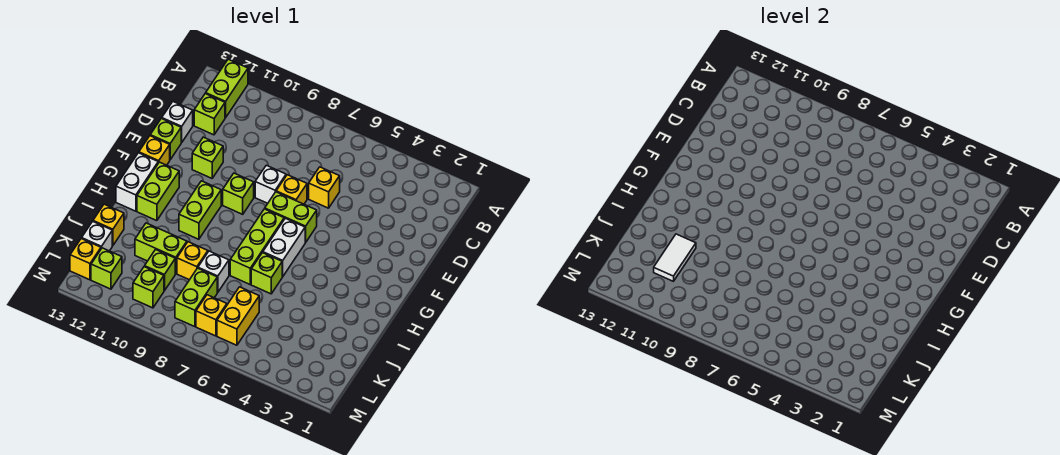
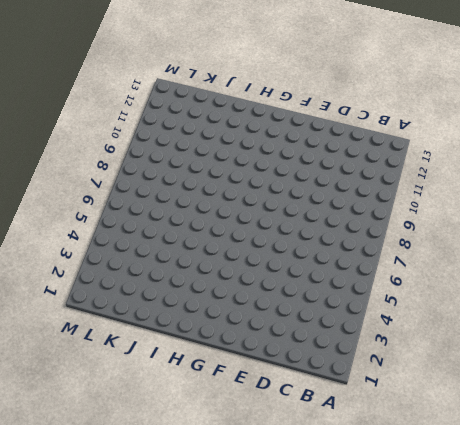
none -> lime brick A12:B12 level 1
none -> lime brick C12 level 1
none -> yellow brick D6 level 1
none -> white brick D13 level 1

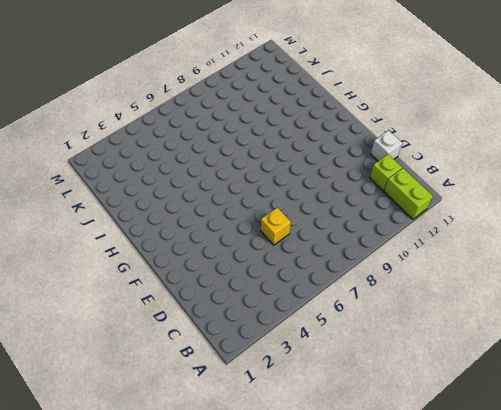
none -> yellow brick E7 level 1
none -> white brick E8 level 1
none -> lime brick E11 level 1
none -> lime brick E13 level 1

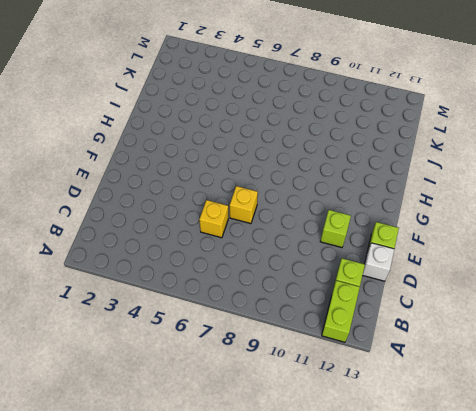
none -> white brick E8 level 1
none -> lime brick F6:F7 level 1
none -> lime brick F9 level 1
none -> yellow brick F13 level 1

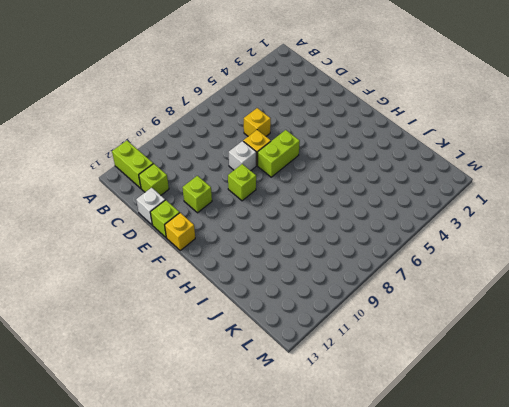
none -> white brick G6:H6 level 1
none -> lime brick G7:I7 level 1
none -> lime brick G10:H10 level 1
none -> lime brick G12:H12 level 1

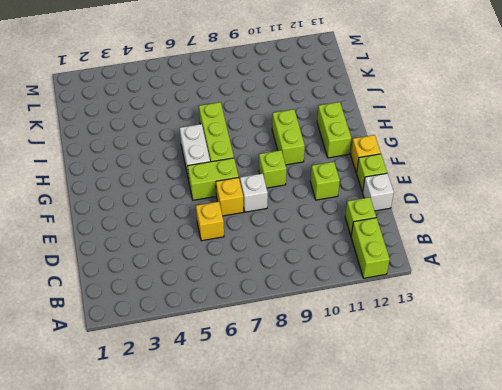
none -> white brick G13:H13 level 1
none -> lime brick I6 level 1
none -> white brick J8 level 1
none -> yellow brick J9 level 1

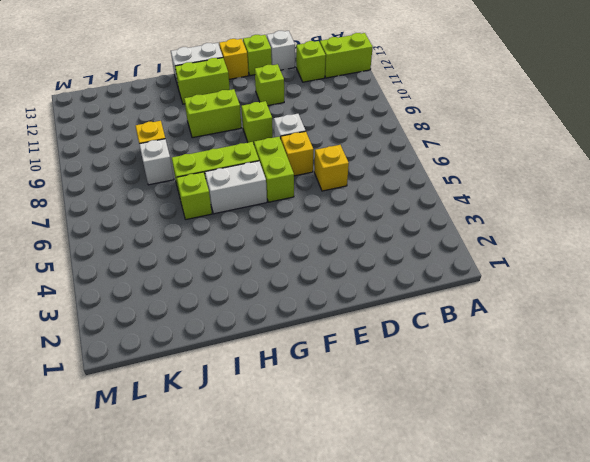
none -> lime brick J10:J11 level 1
none -> yellow brick J13 level 1
none -> yellow brick K6:L6 level 1
none -> lime brick K8:L8 level 1

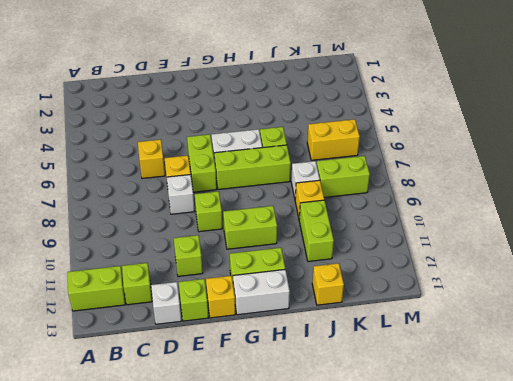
none -> lime brick K10 level 1
none -> white brick K13 level 1
none -> yellow brick L7 level 1
none -> lime brick L10 level 1

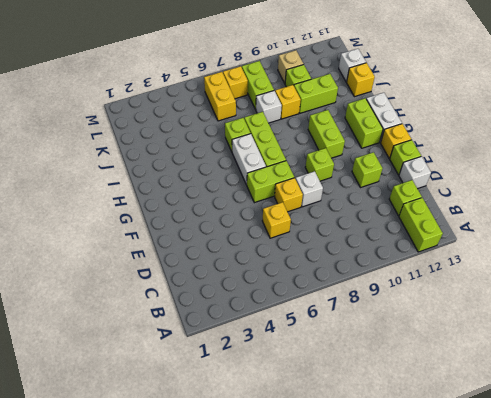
tan brick L10 level 1 -> lime brick L10 level 1
none -> lime brick L12 level 1
none -> yellow brick L13 level 1
none -> white tile J11:K11 level 2

